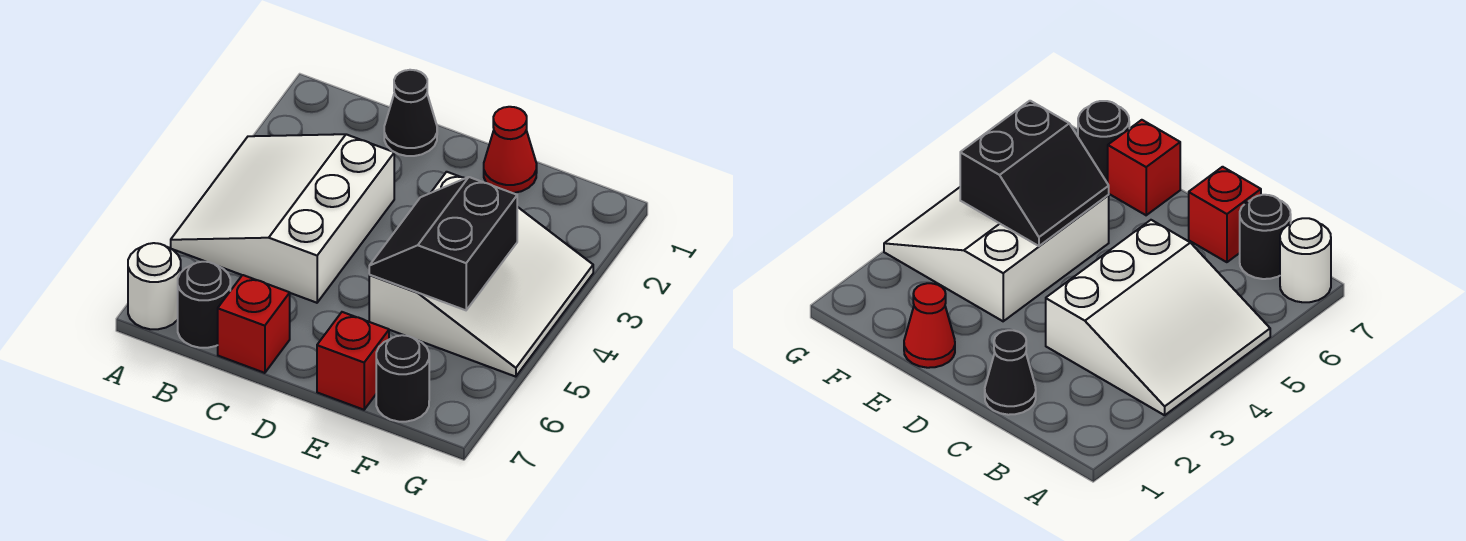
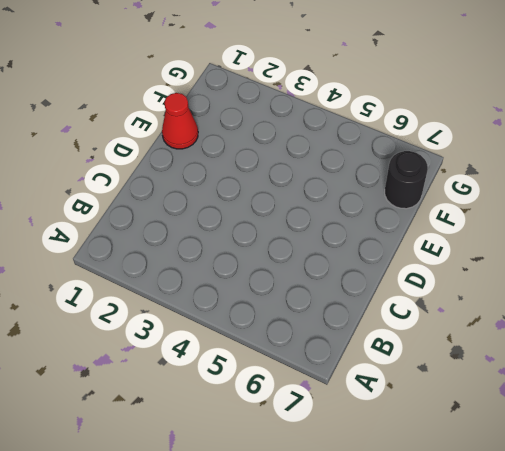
none -> white slope A3:C5 level 1 top C
none -> white round brick A7 level 1

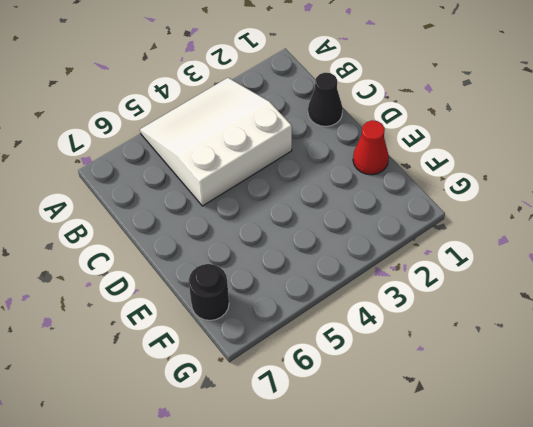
none -> white round brick A7 level 1
none -> black round brick B7 level 1

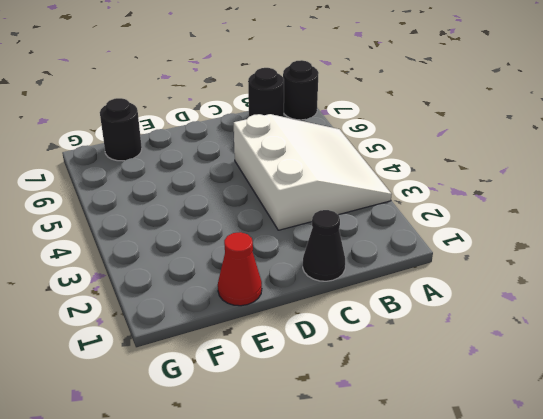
black round brick A7 level 1 -> white round brick A7 level 1
none -> red brick C7 level 1
none -> white slope E3:G5 level 1 top E

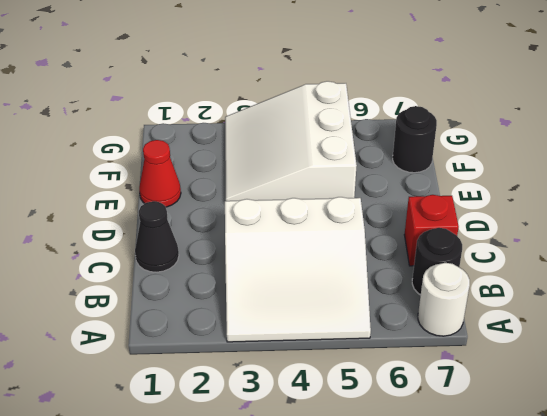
white slope E3:G5 level 1 top 5 -> white slope E3:G5 level 1 top E
none -> red brick E7 level 1
none -> black slope E4:F5 level 2 top F

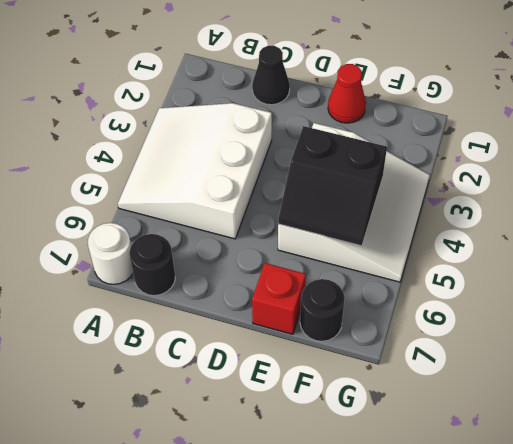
black slope E4:F5 level 2 top 4 -> black slope E4:F5 level 2 top F
none -> red brick C7 level 1

